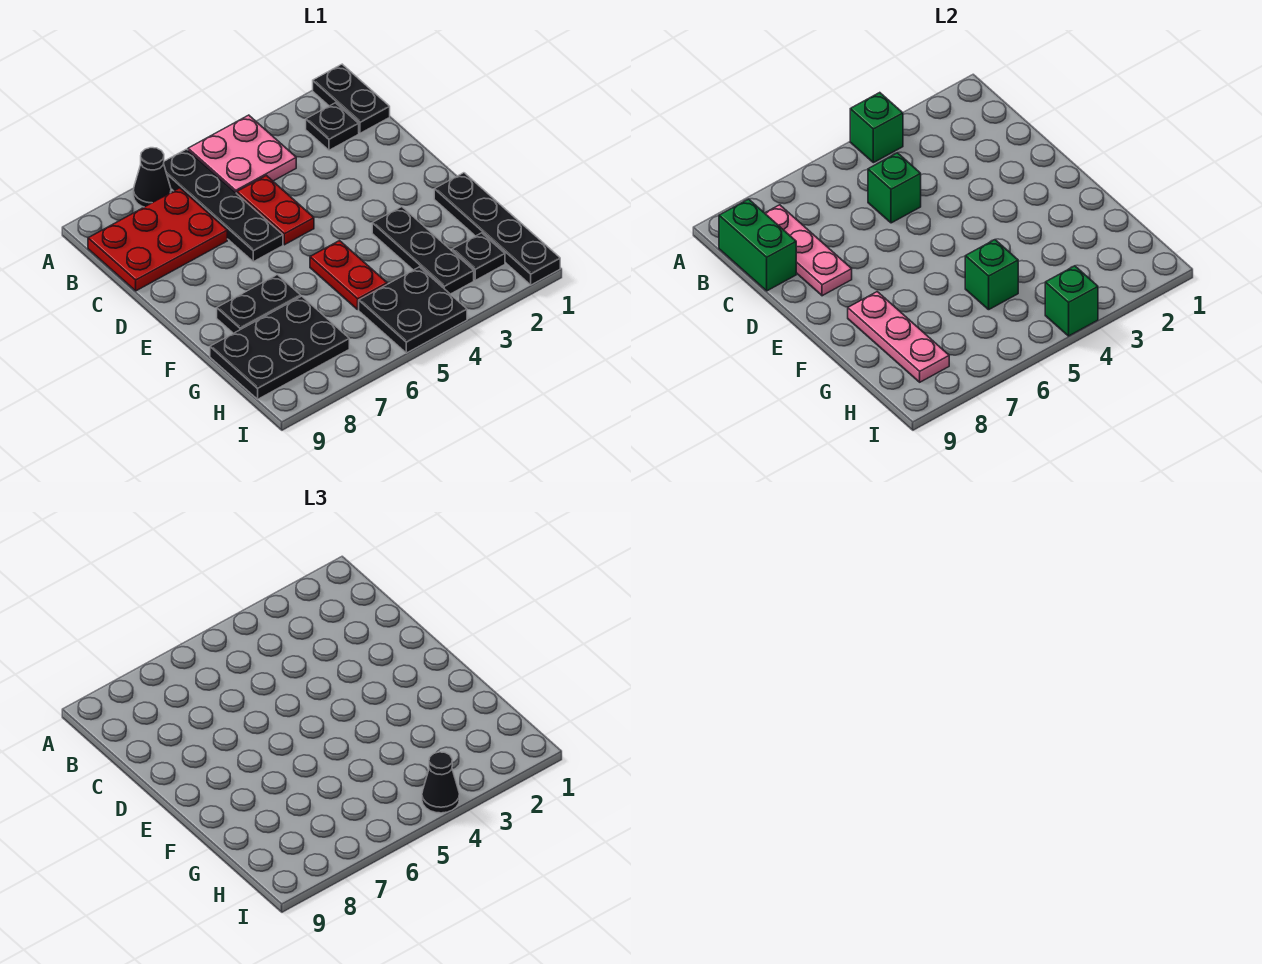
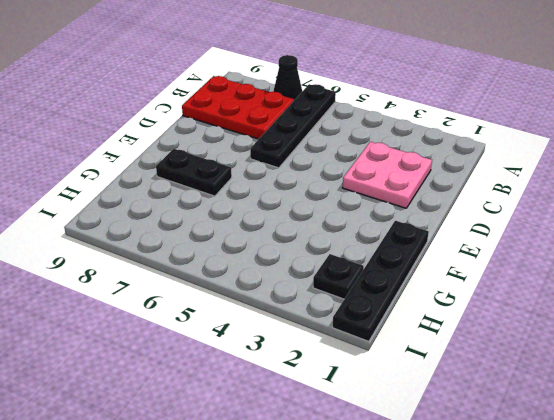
pink plate C2:D3 level 1 -> pink plate A4:B5 level 1
none -> black plate A1:B1 level 1
none -> black plate B2 level 1
none -> red plate C5:D5 level 1

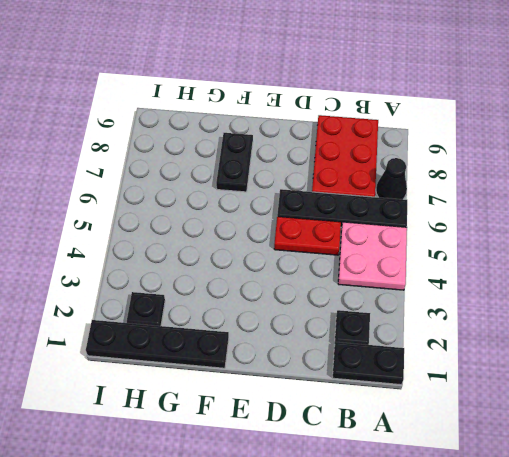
none -> black plate F3:H3 level 1
none -> red plate F5:G5 level 1
none -> black plate G7:H9 level 1

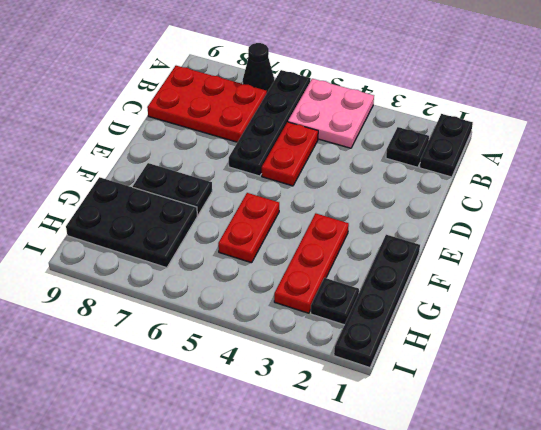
red plate F3:H3 level 1 -> black plate F3:H3 level 1
none -> black plate H4:I5 level 1
none -> green brick A4 level 2
none -> pink plate B8:D8 level 2

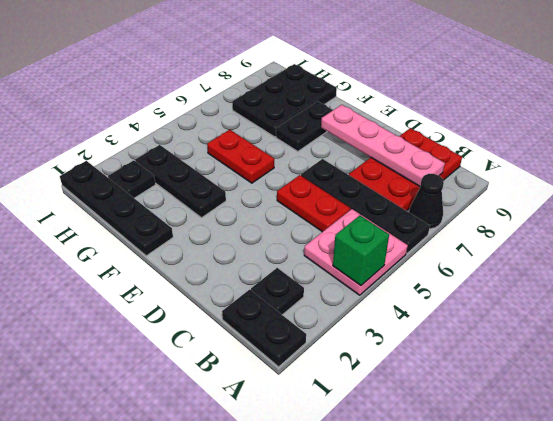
pink plate B8:E8 level 2 -> pink plate B8:D8 level 2
none -> black plate H4:I5 level 1
none -> green brick B9:C9 level 2
none -> green brick C5 level 2

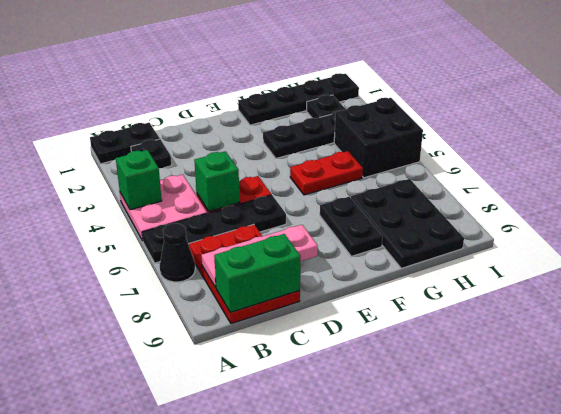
black brick H4:I5 level 1 -> black plate H4:I5 level 1
none -> pink plate F8:H8 level 2
none -> green brick G5 level 2
none -> green brick I4 level 2

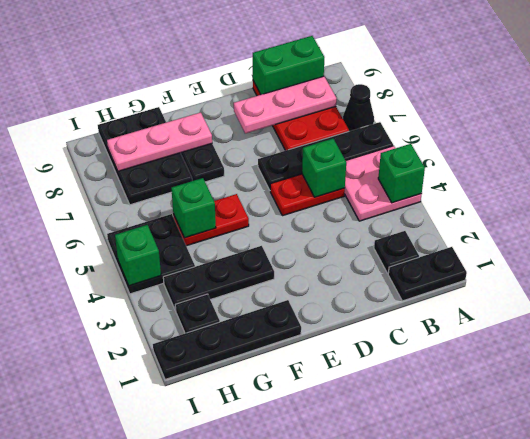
none -> black cone I4 level 3

